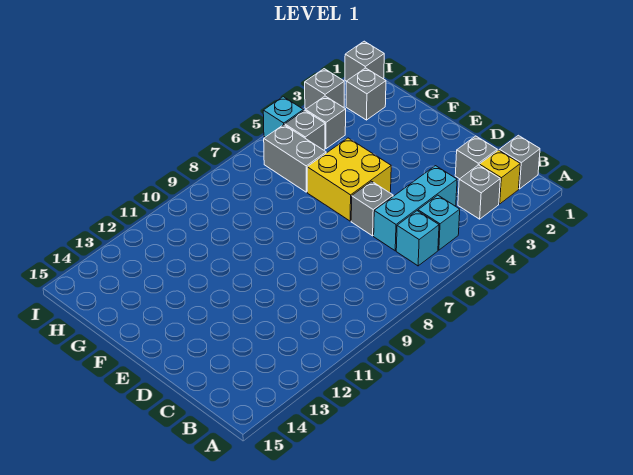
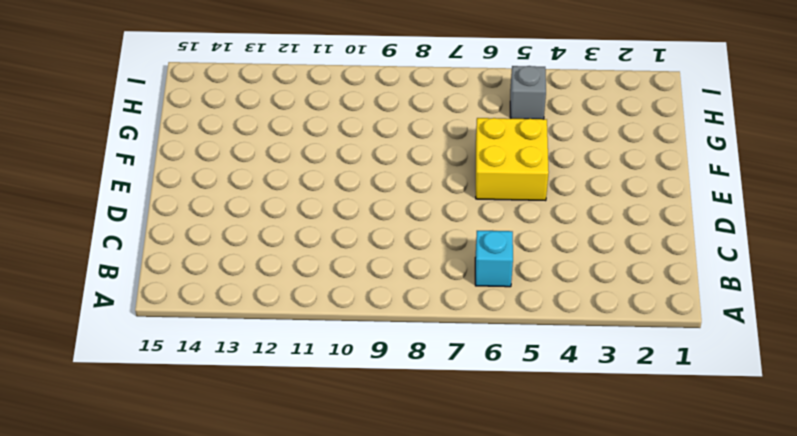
none -> grey brick B1 level 1
none -> yellow brick B2 level 1
none -> grey brick B3 level 1

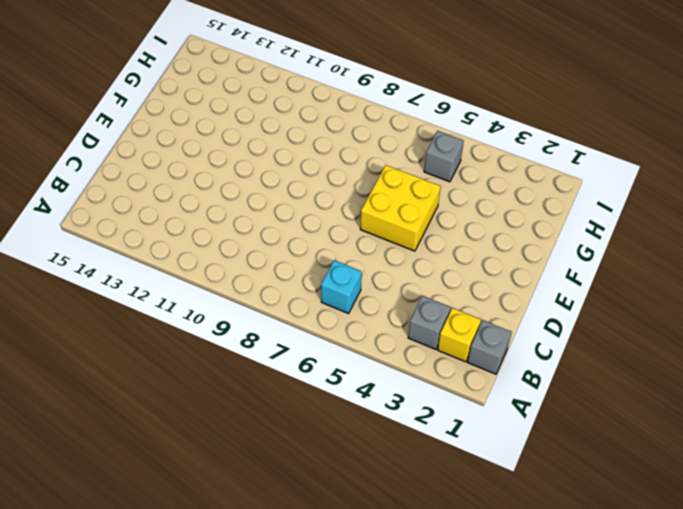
none -> cyan brick B5 level 1
none -> grey brick C2 level 1
none -> cyan brick C4:C6 level 1

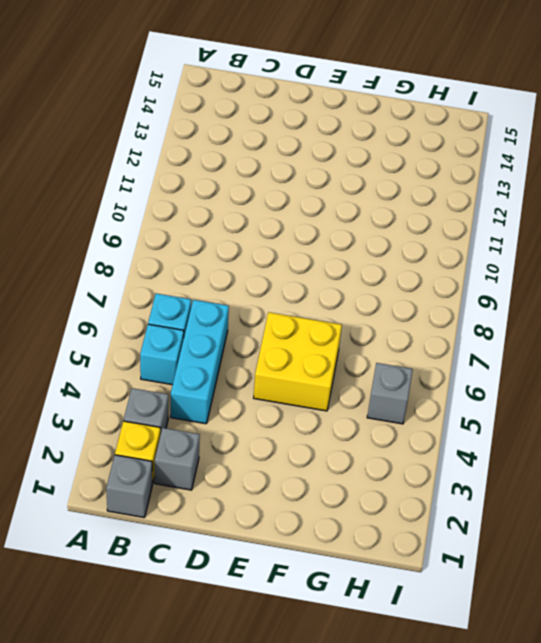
none -> grey brick D6 level 1
none -> grey brick G6:H6 level 1
none -> grey brick H2 level 1

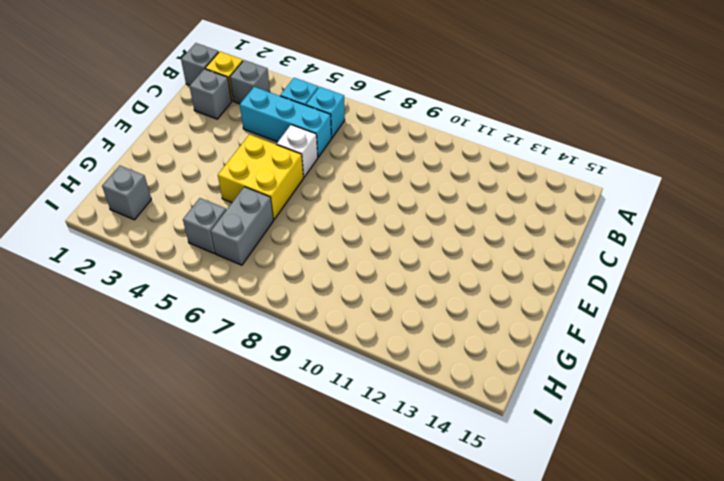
white brick D6 level 1 -> grey brick D6 level 1
none -> grey brick H4 level 1
none -> grey brick I1 level 1
none -> grey brick I3 level 1

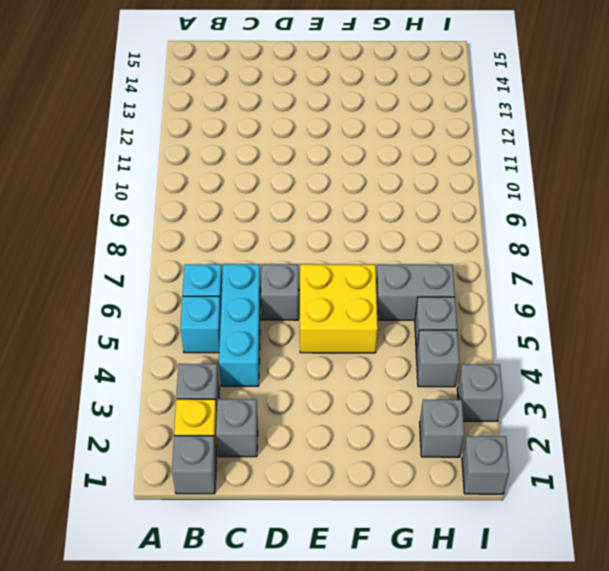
none -> cyan brick I5 level 1

